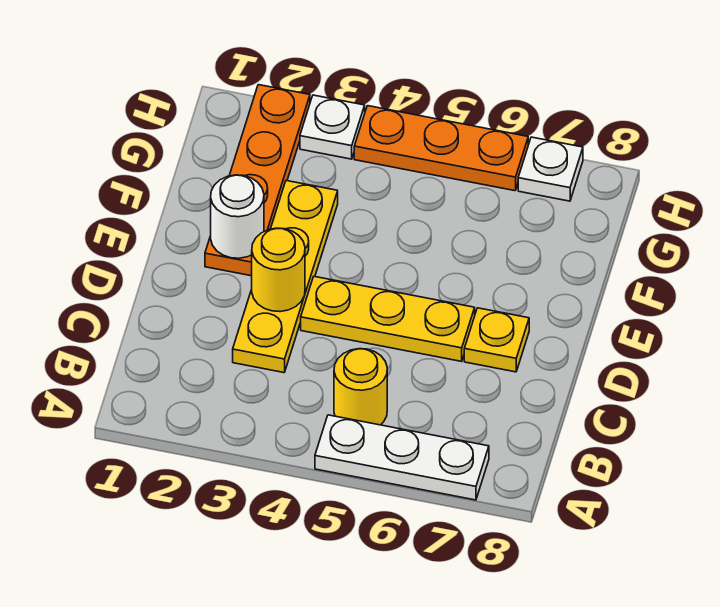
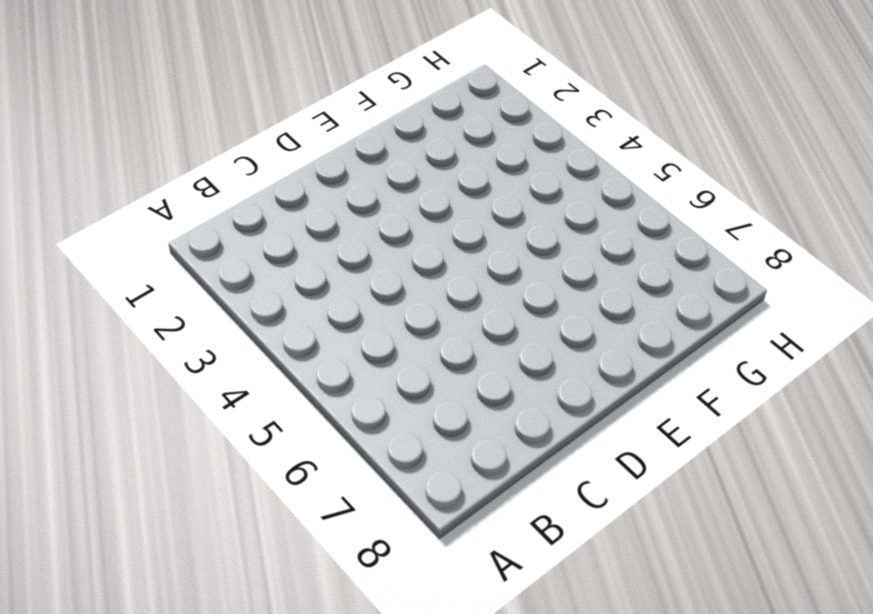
none -> white plate A5:A7 level 1
none -> yellow round brick B5 level 1

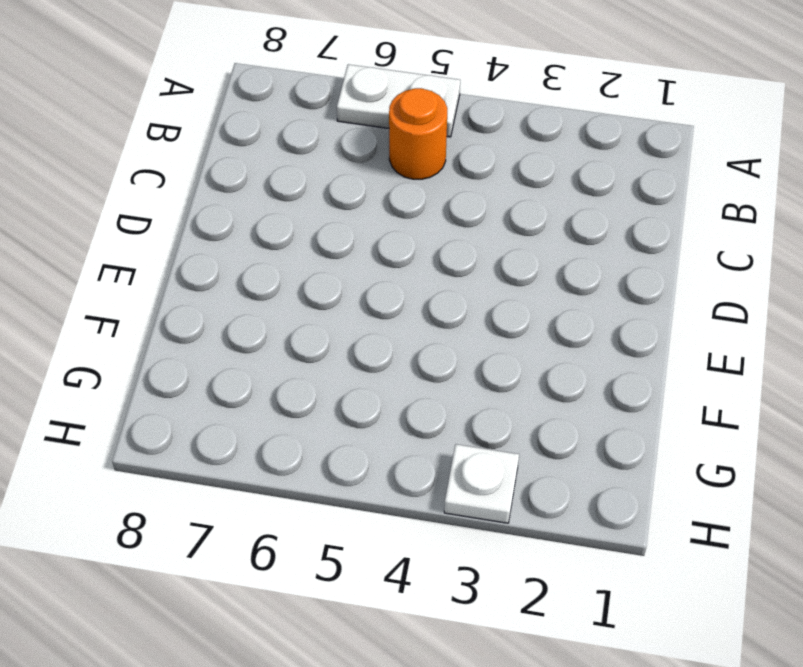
white plate A5:A6 level 1 -> white plate A5:A7 level 1
orange round brick B5 level 1 -> yellow round brick B5 level 1
none -> yellow plate C3:F3 level 1
none -> yellow plate D4:D6 level 1

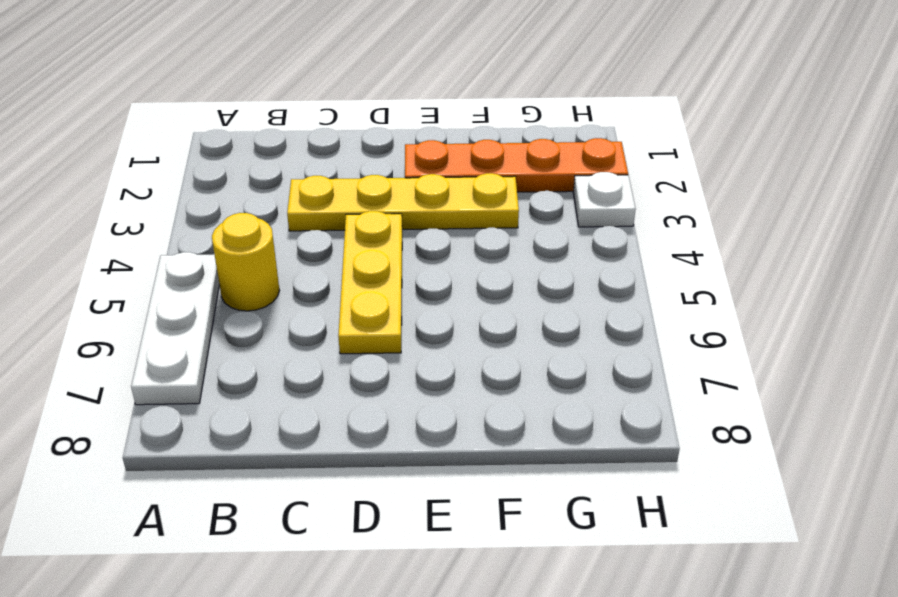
none -> yellow plate D7 level 1
none -> orange plate H4:H6 level 1

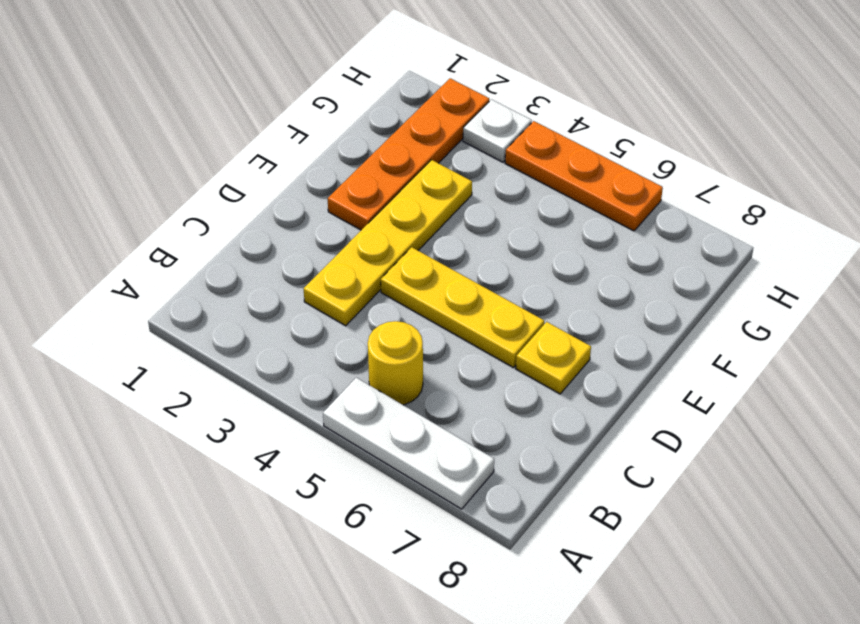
none -> white plate H7 level 1
none -> yellow round brick D3 level 2

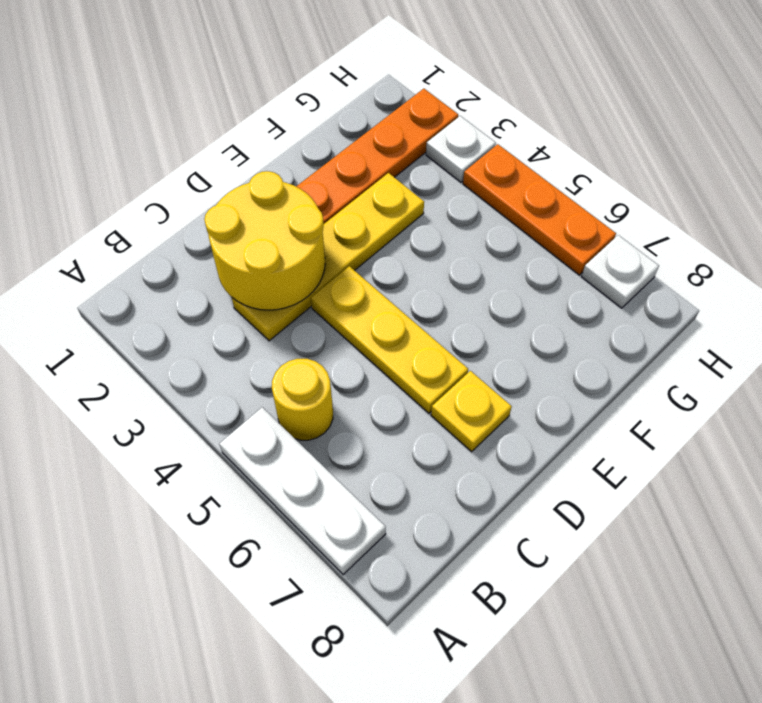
yellow round brick C2:D3 level 2 -> yellow round brick D3 level 2
none -> white round brick E2 level 2

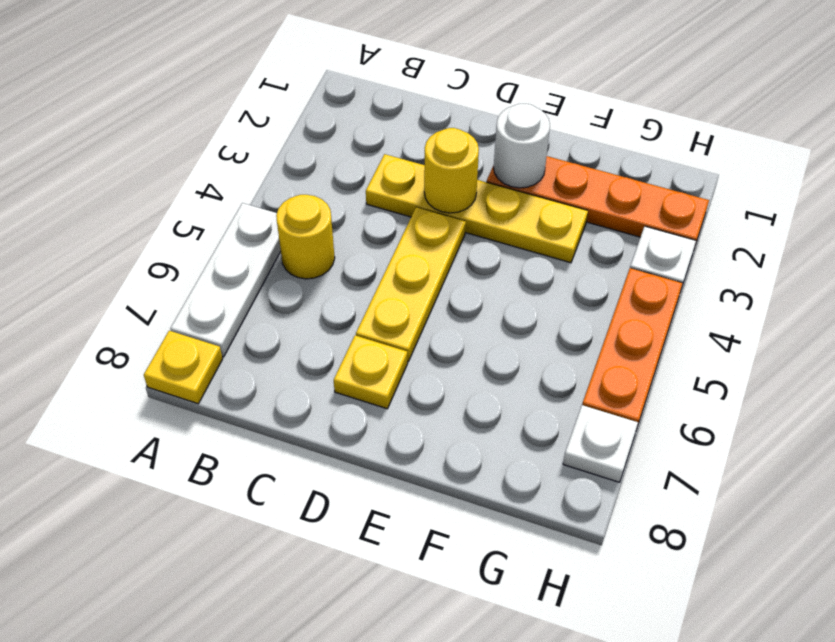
yellow plate A8 level 1 -> none

